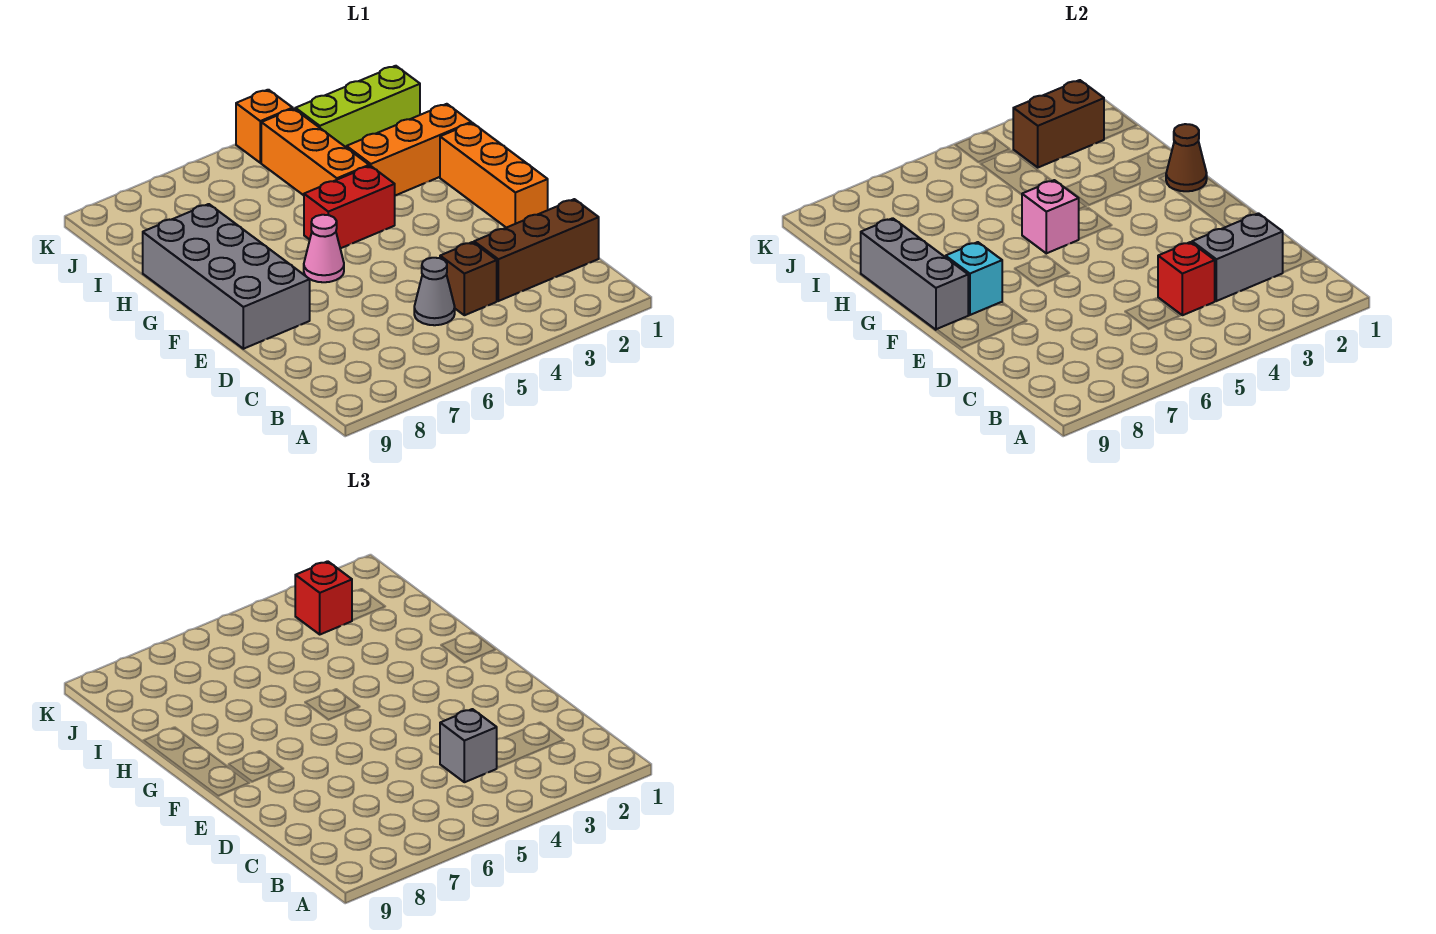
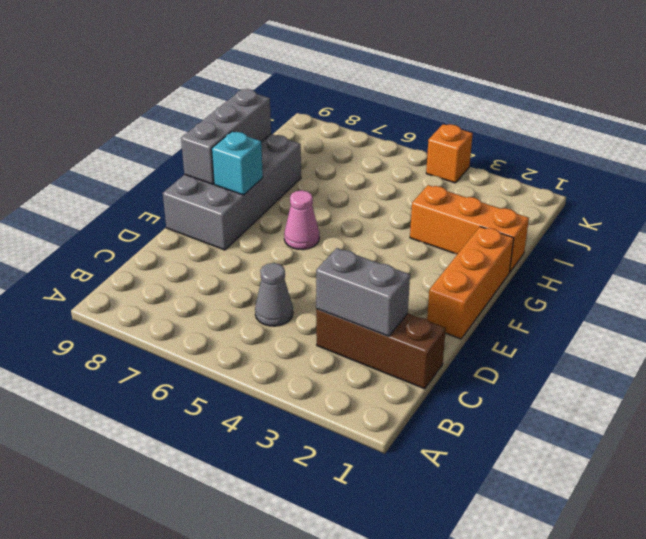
none -> brown brick C4 level 1
none -> red brick G4:G5 level 1
none -> orange brick H4:J4 level 1

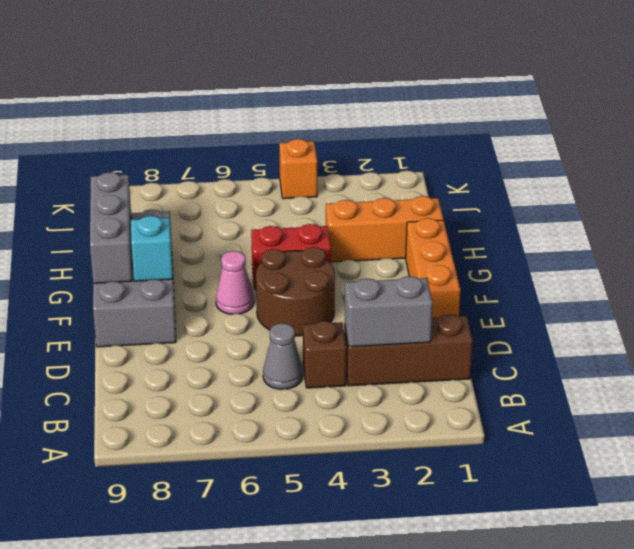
brown round brick E4:F5 level 1 -> none
none -> orange brick H4:J4 level 1
none -> lime brick J1:J3 level 1
none -> red brick C4 level 2

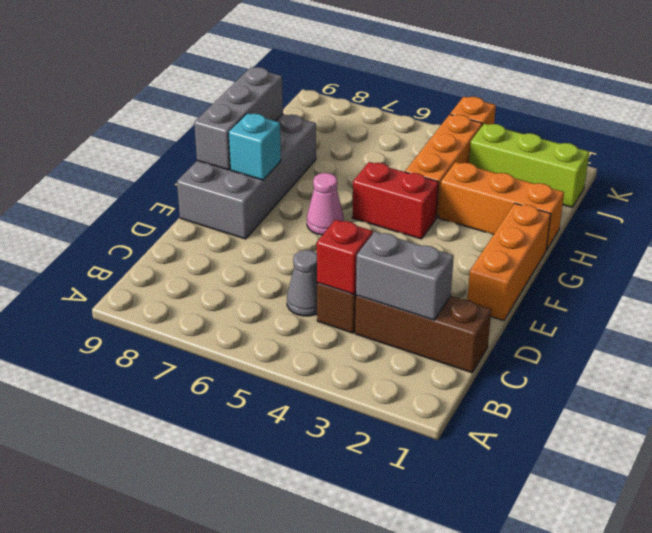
none -> brown cone G1 level 2
none -> pink brick G5 level 2
none -> brown brick J2:J3 level 2

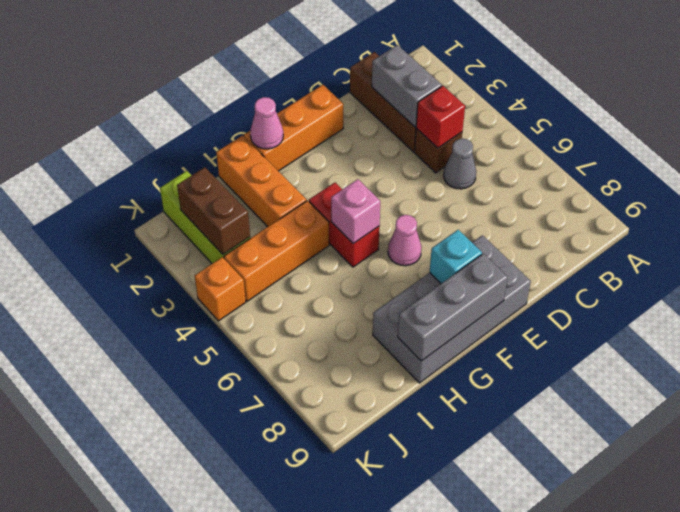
pink cone G1 level 2 -> brown cone G1 level 2
none -> grey brick C4 level 3
none -> red brick J3 level 3

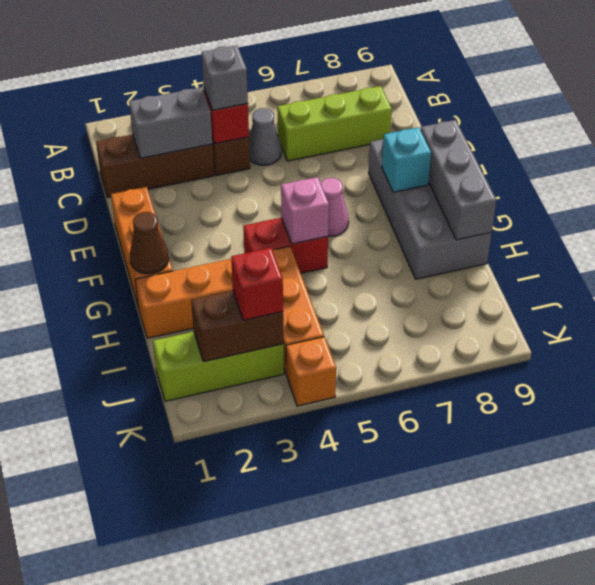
lime brick C6:C8 level 1 -> none

